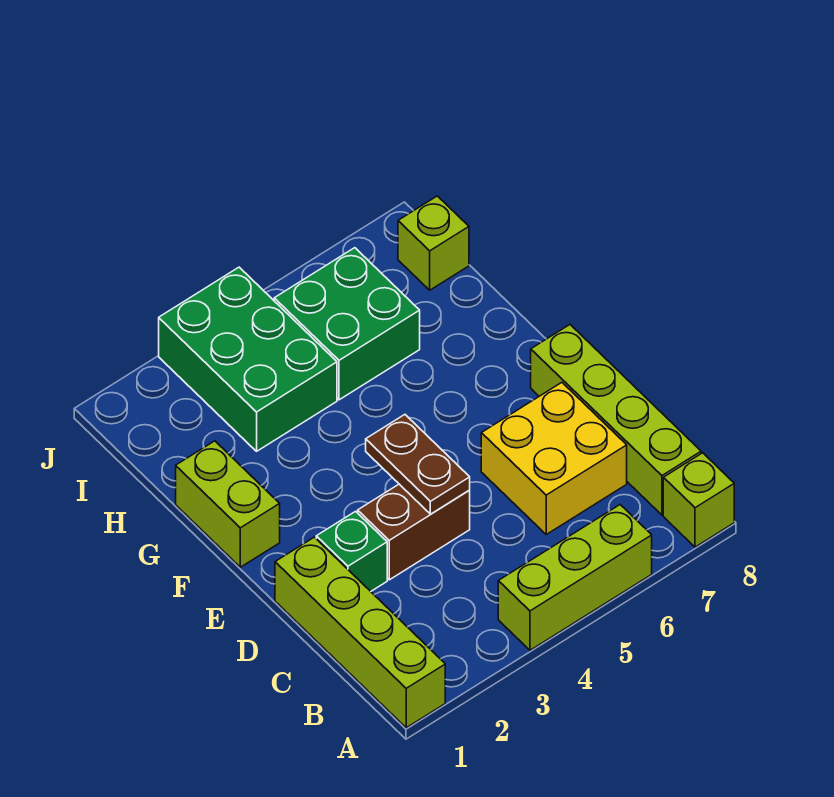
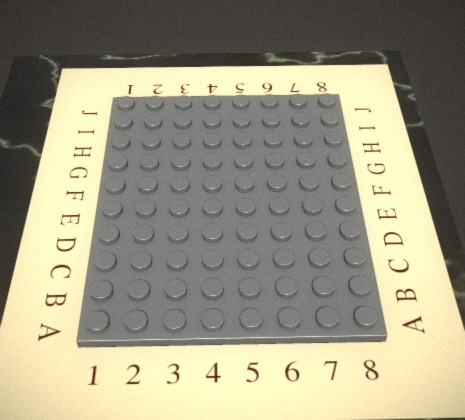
none -> lime brick A1:D1 level 1
none -> lime brick A4:A6 level 1
none -> lime brick A8 level 1

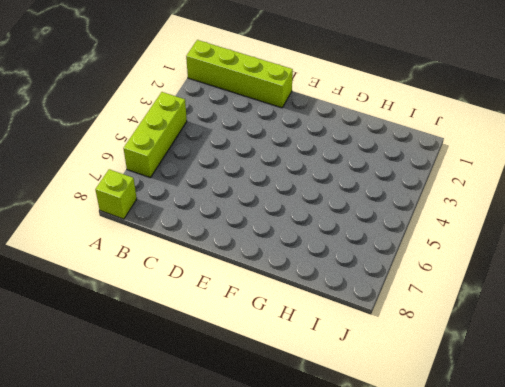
none -> lime brick B8:E8 level 1
none -> yellow brick C6:D7 level 1
none -> green brick D2 level 1

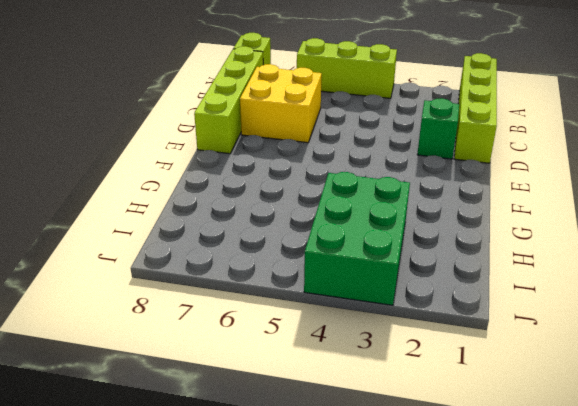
none -> brown brick D3:D4 level 1
none -> lime brick F1:G1 level 1
none -> green brick H5:I6 level 1

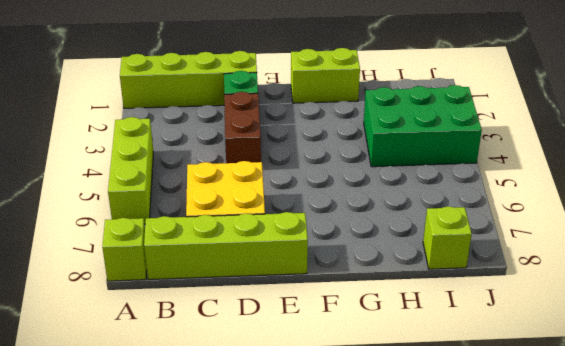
none -> green brick H5:I6 level 1
none -> brown plate D4:E4 level 2

